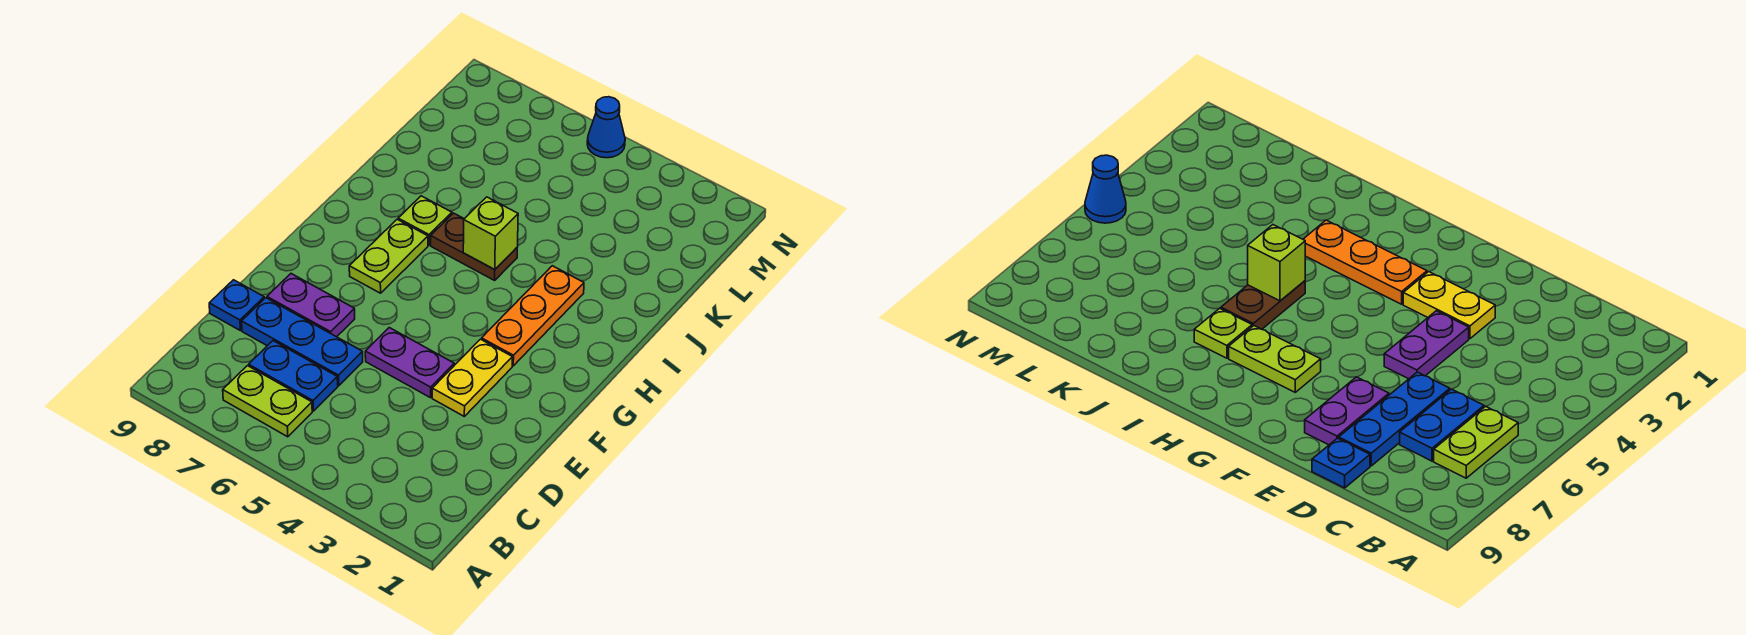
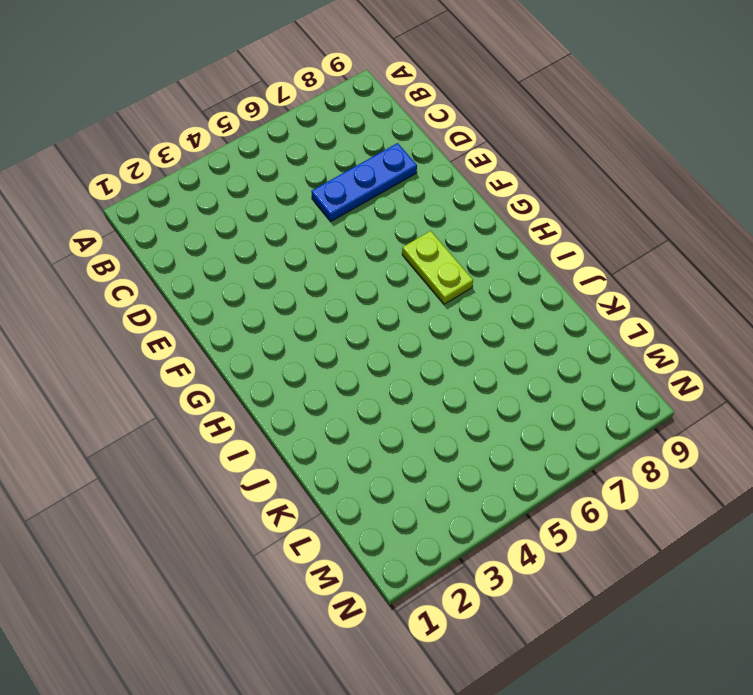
none -> lime plate B6:B7 level 1
none -> blue plate C6:C7 level 1
none -> blue plate D9 level 1

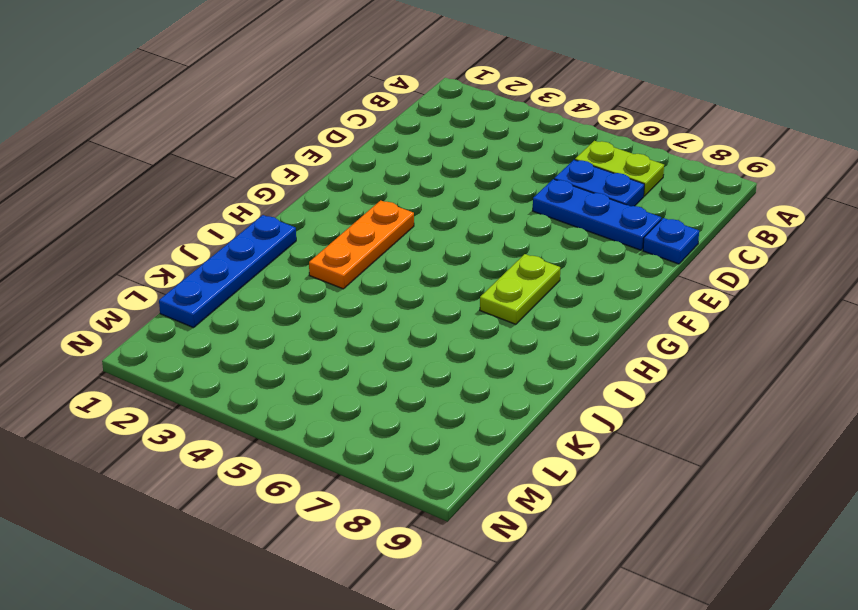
blue plate I1:L1 level 1 -> none
none -> yellow plate E3:F3 level 1
none -> purple plate E4:E5 level 1
none -> purple plate E7:E8 level 1

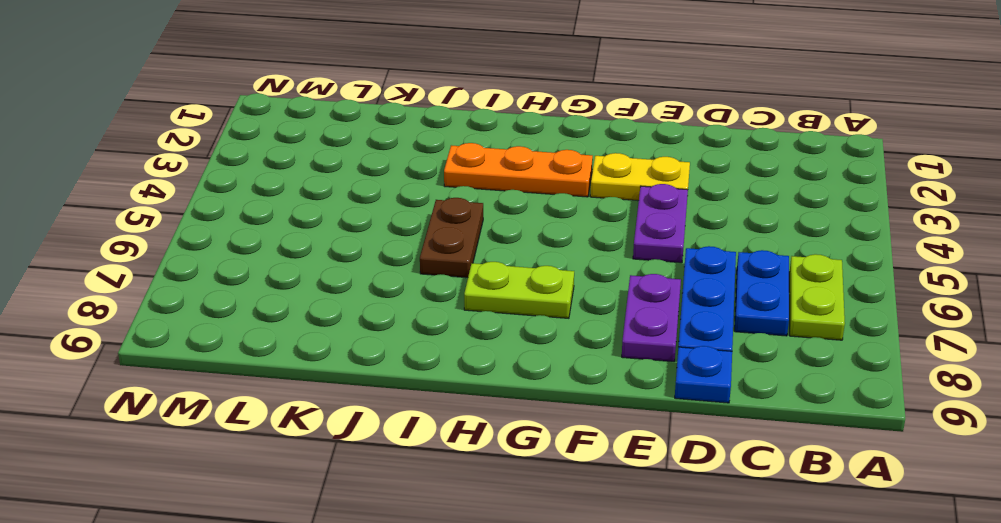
none -> lime plate I7 level 1
none -> blue cone N5 level 1
none -> lime brick I5 level 2

